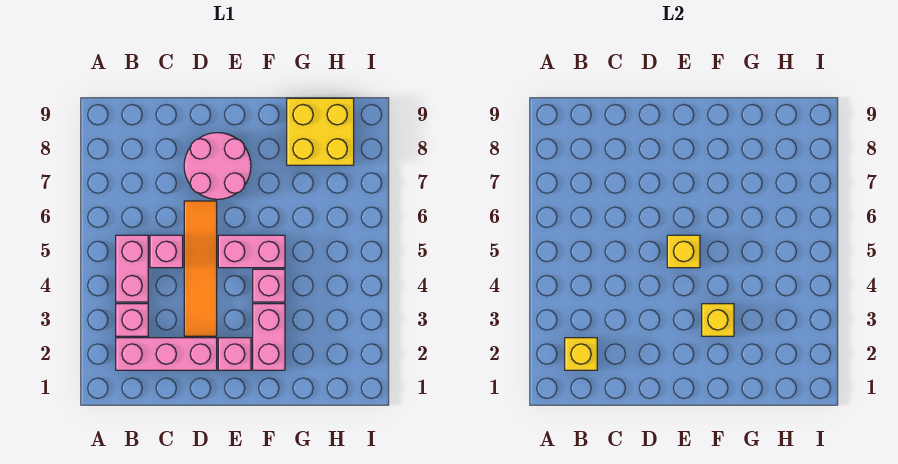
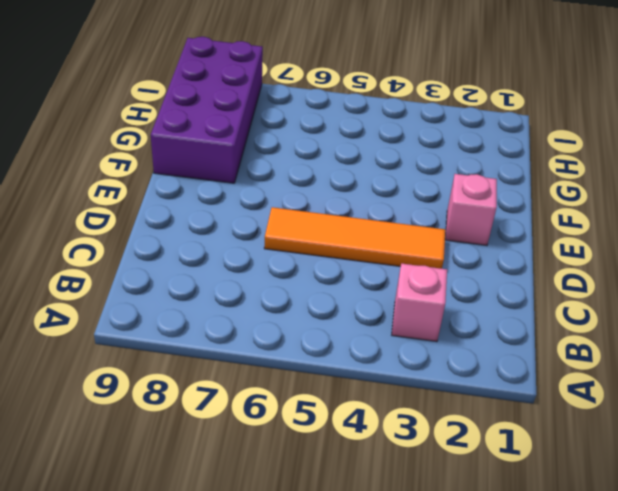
purple brick F8:I9 level 1 -> yellow brick G8:H9 level 1
none -> pink brick B2:D2 level 1
none -> pink brick B4:B5 level 1
none -> pink brick C5 level 1

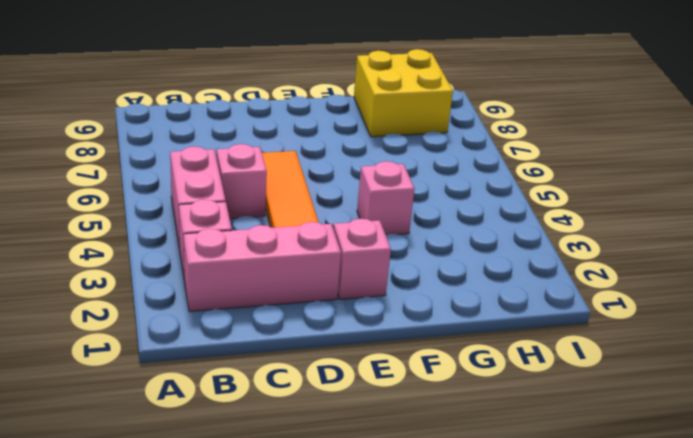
none -> pink round brick D7:E8 level 1
none -> pink brick E5:F5 level 1
none -> pink brick F2:F3 level 1

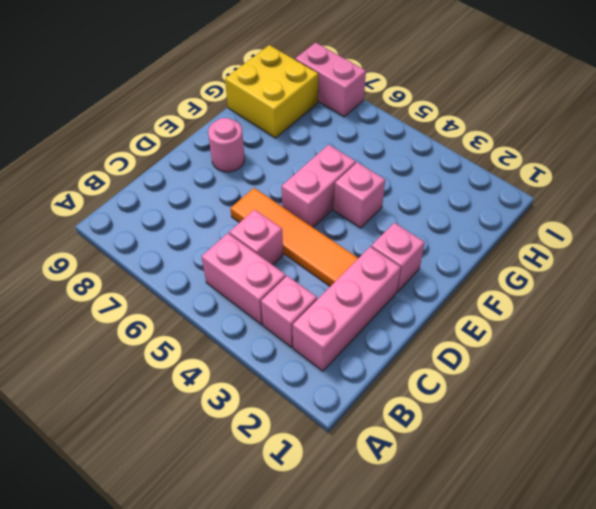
pink round brick E8 level 1 -> pink round brick D7:E8 level 1
pink brick I7:I8 level 1 -> pink brick F2:F3 level 1
none -> yellow brick B2 level 2
none -> yellow brick E5 level 2
none -> yellow brick F3 level 2

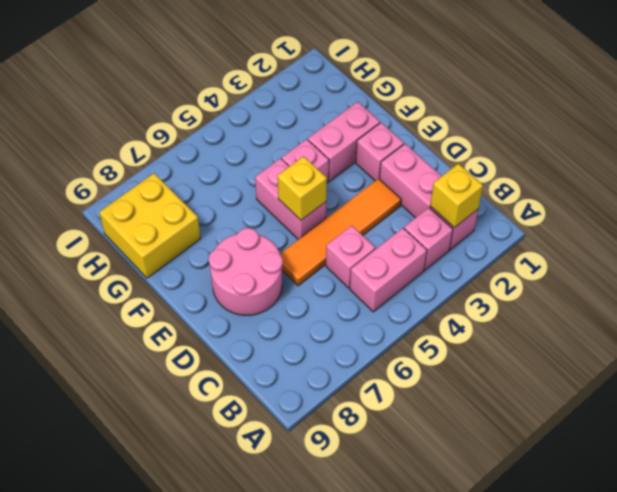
none -> yellow brick F3 level 2

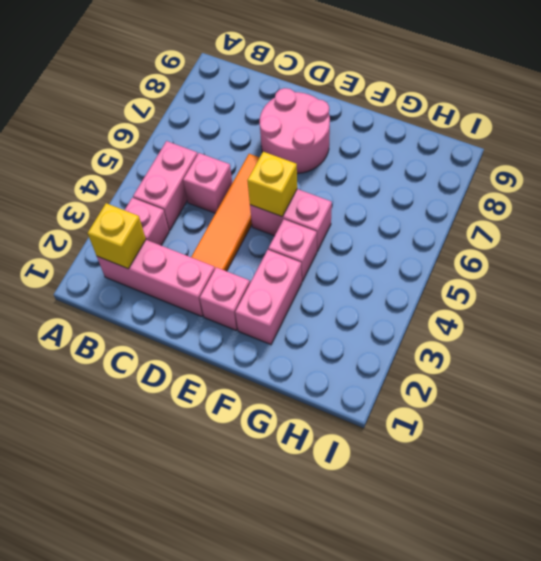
none -> yellow brick G8:H9 level 1
none -> yellow brick F3 level 2

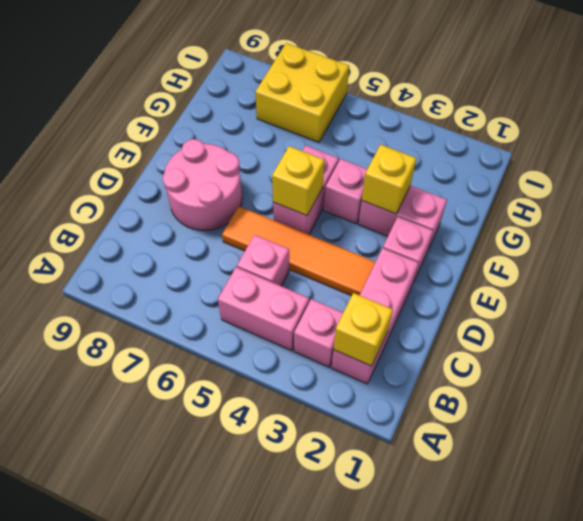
yellow brick H6:I7 level 1 -> yellow brick G8:H9 level 1

